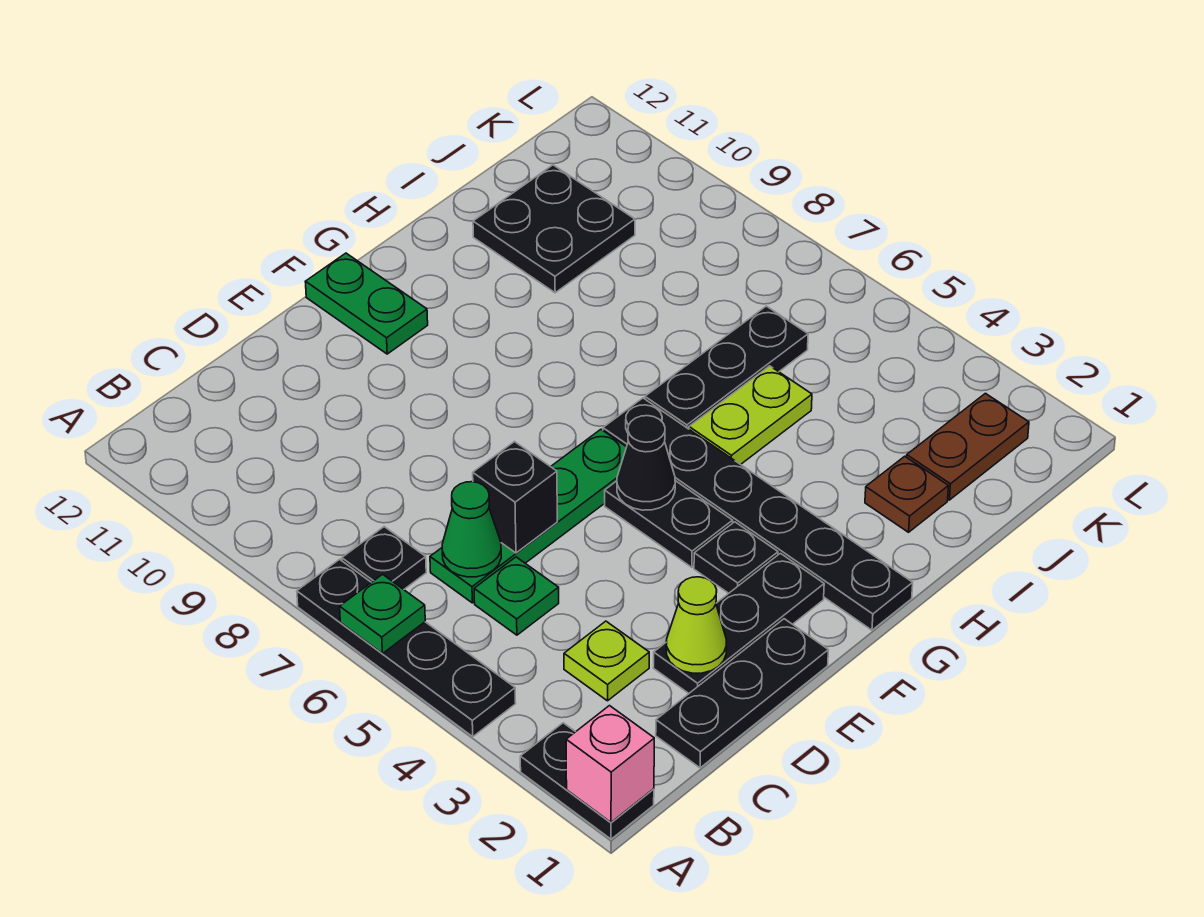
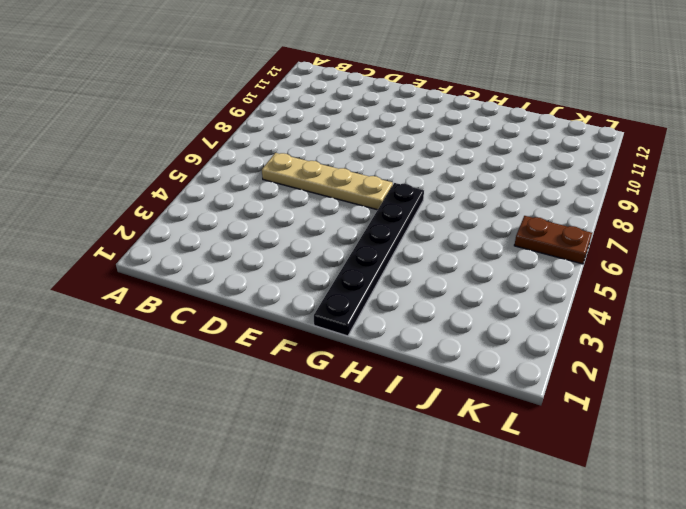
tan plate C6:F6 level 1 -> green plate C6:F6 level 1
brown plate K6:L6 level 1 -> brown plate J2:K2 level 1
none -> black plate A1:A2 level 1
none -> black plate A4:A7 level 1
none -> black plate B7 level 1

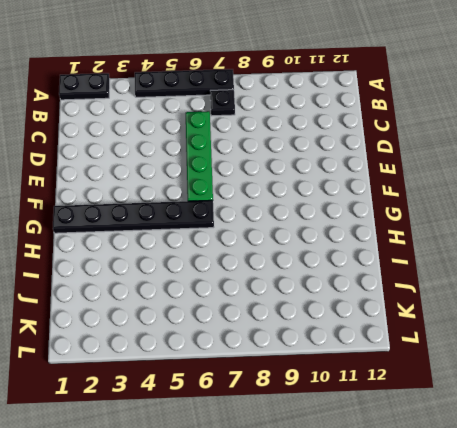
none -> black plate C1:E1 level 1
none -> lime plate C3 level 1
none -> green plate C5 level 1

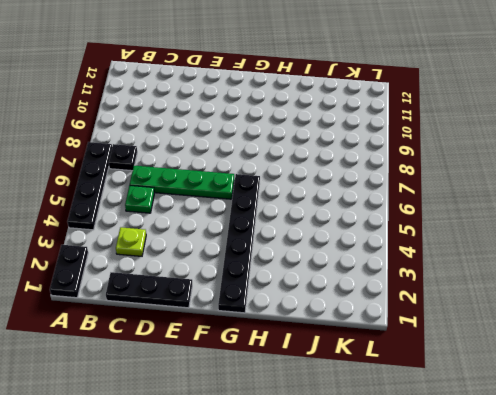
none -> black plate D2:F2 level 1
none -> black plate F3 level 1
none -> black plate F4:F5 level 1

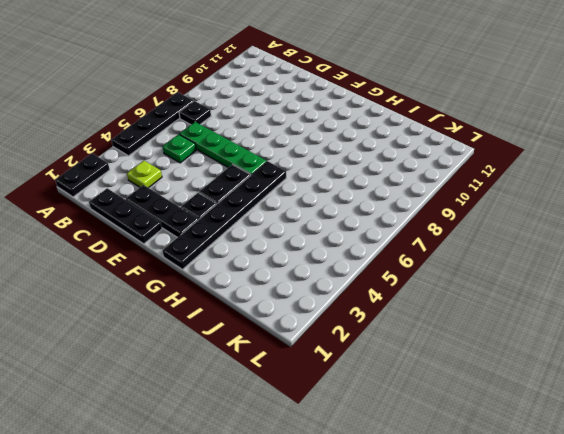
none -> green plate F11:F12 level 1
none -> lime plate H5:I5 level 1
none -> black plate H6:J6 level 1

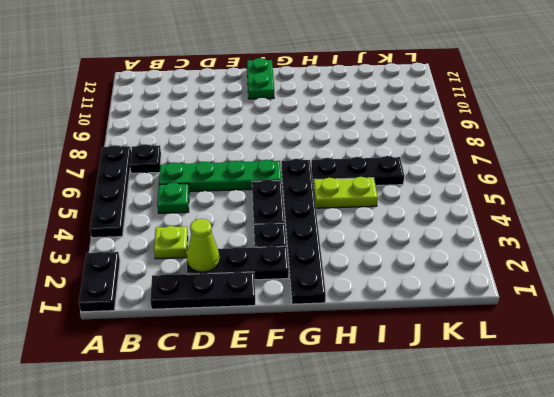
none -> brown plate I2 level 1
none -> black plate I10:J11 level 1
none -> brown plate J2:K2 level 1

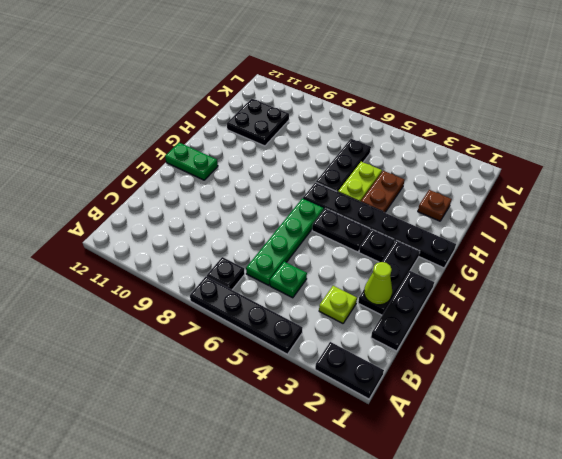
brown plate H4:I4 level 1 -> brown plate J2:K2 level 1
none -> pink brick A1 level 2
none -> green plate A6 level 2
none -> green cone C6 level 2

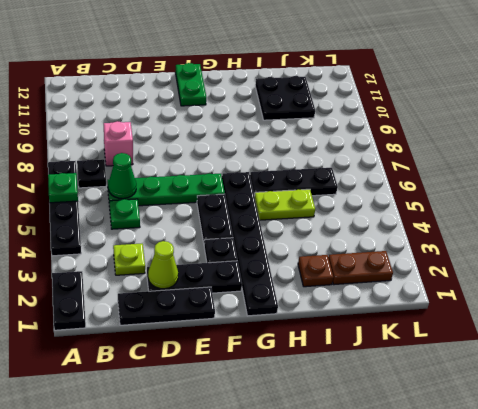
pink brick C8 level 1 -> pink brick A1 level 2
none -> black brick D6 level 2
none -> black cone F5 level 2

